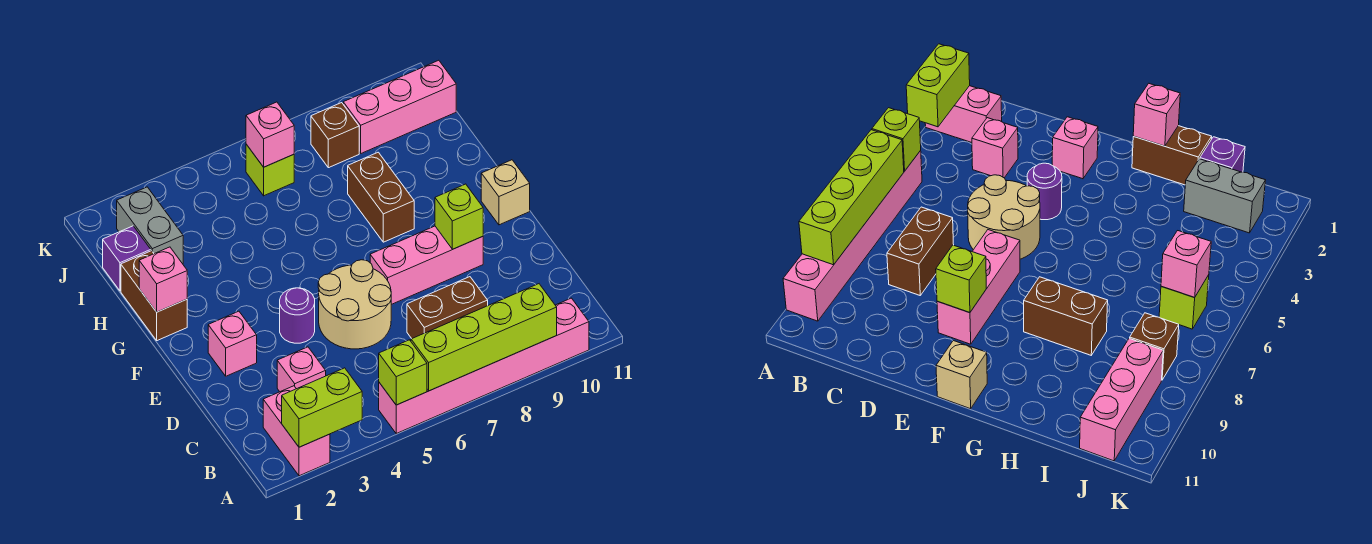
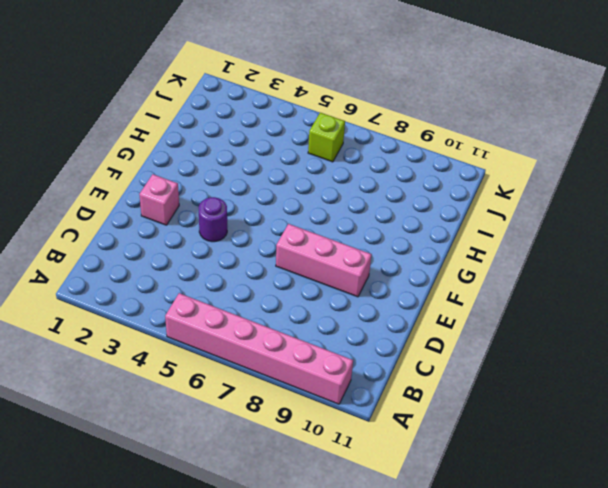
none -> pink brick A2:B2 level 1
none -> pink brick C3 level 1
none -> brown brick C7:C8 level 1

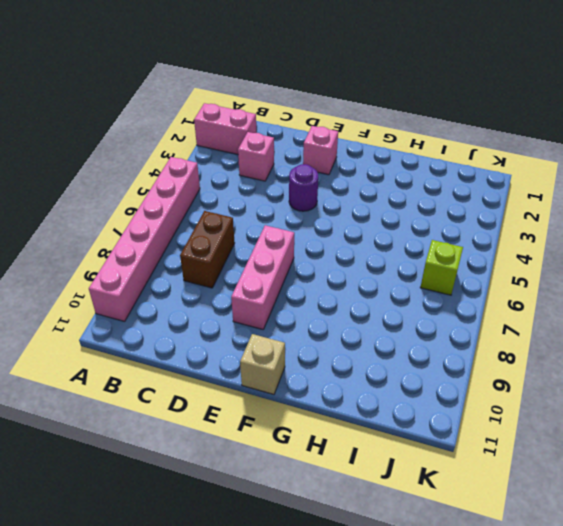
none -> tan round brick D5:E6 level 1
none -> brown brick G1:H1 level 1
none -> brown brick G8:H8 level 1

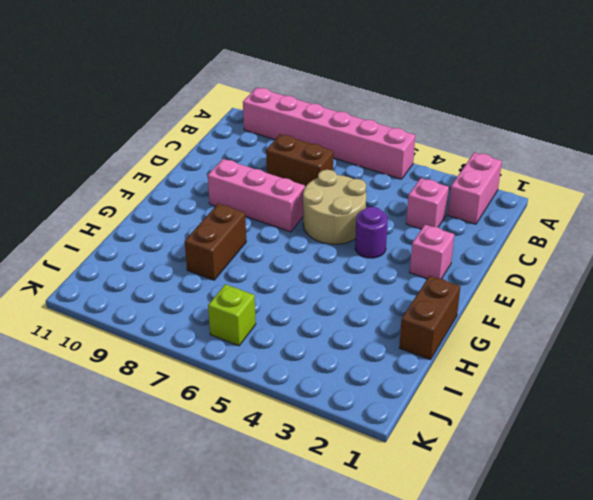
none -> tan brick F11 level 1
none -> purple brick I1 level 1
none -> grey brick I2:J2 level 1

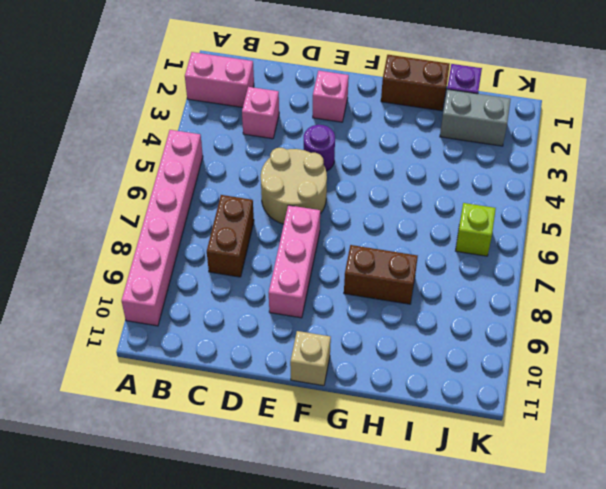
none -> brown brick J8 level 1
none -> pink brick J9:J11 level 1
none -> lime brick A2:A3 level 2

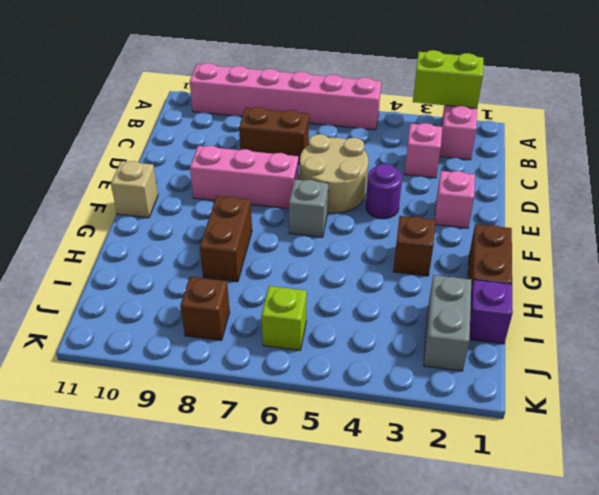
grey brick F6 level 1 -> none
brown brick G3 level 1 -> none
none -> pink brick J9:J11 level 1
none -> lime brick A5 level 2
none -> lime brick A6:A9 level 2

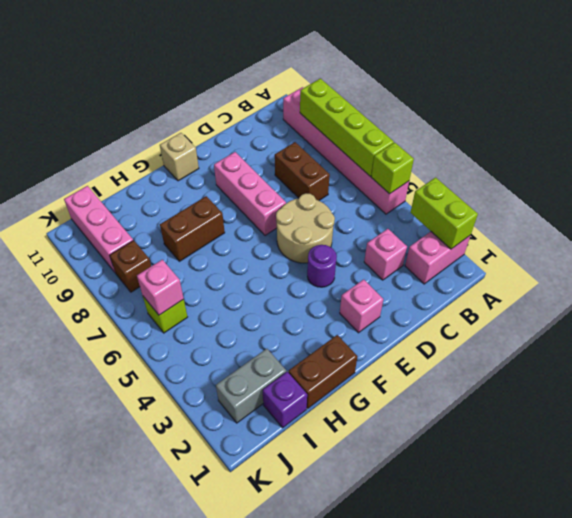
none -> lime brick E9 level 2
none -> pink brick G1 level 2

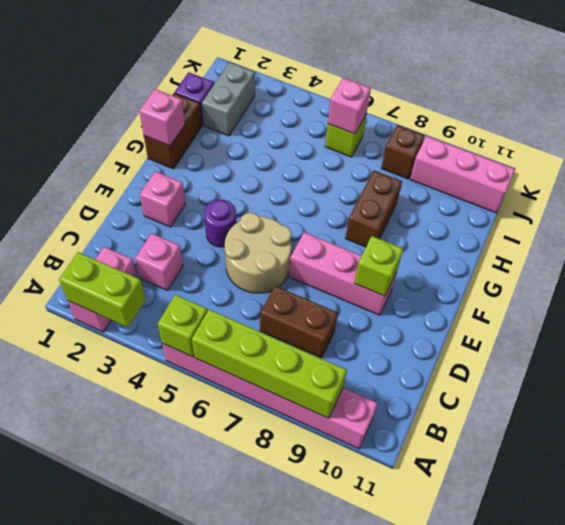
none -> tan brick F11 level 1

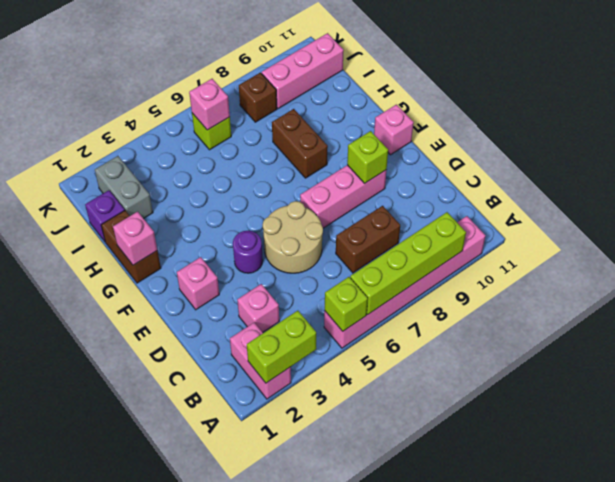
pink brick F11 level 1 -> tan brick F11 level 1

